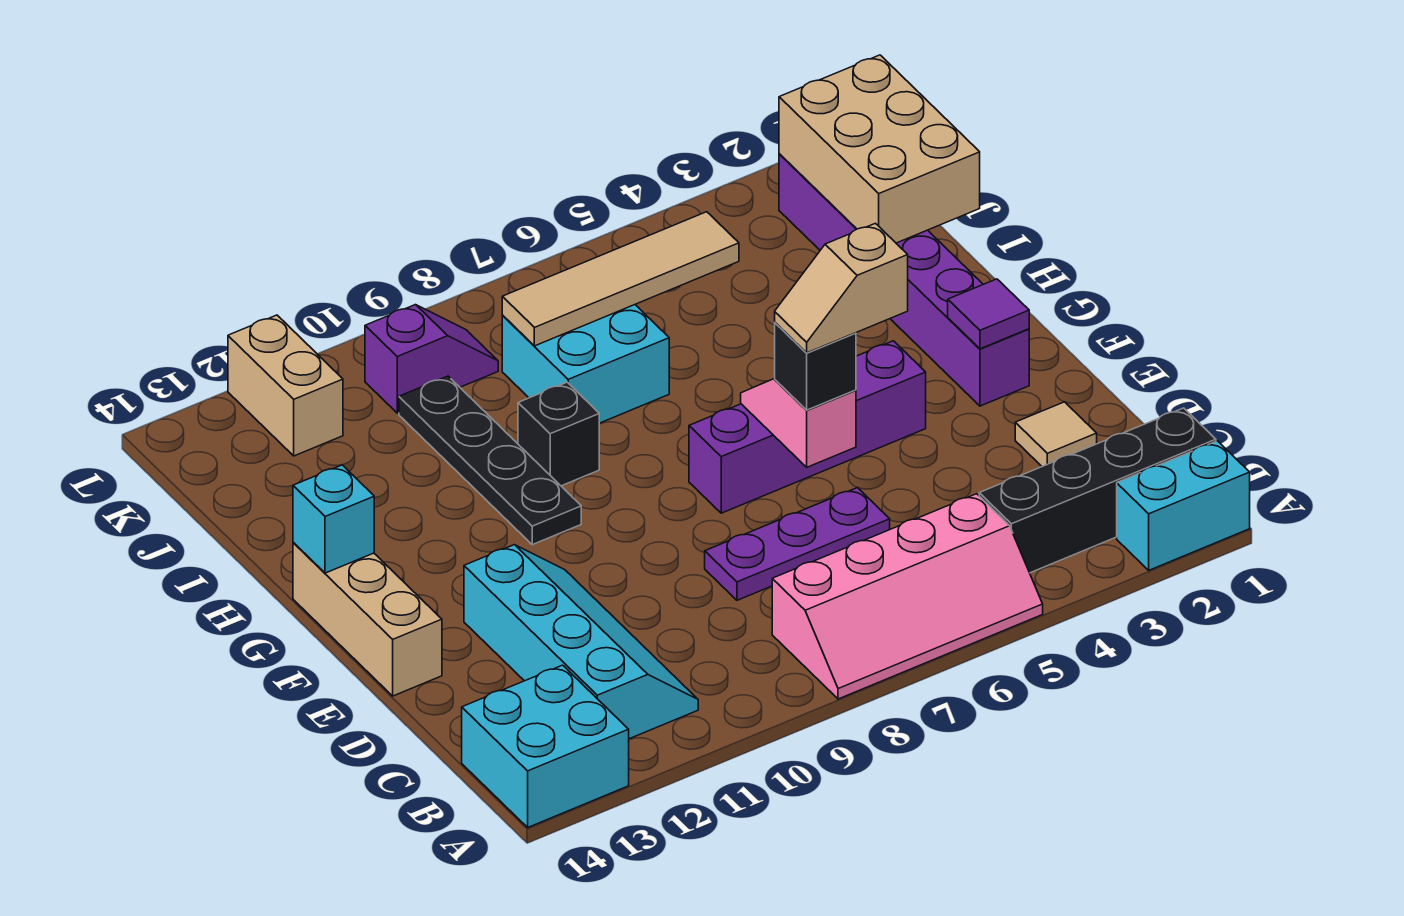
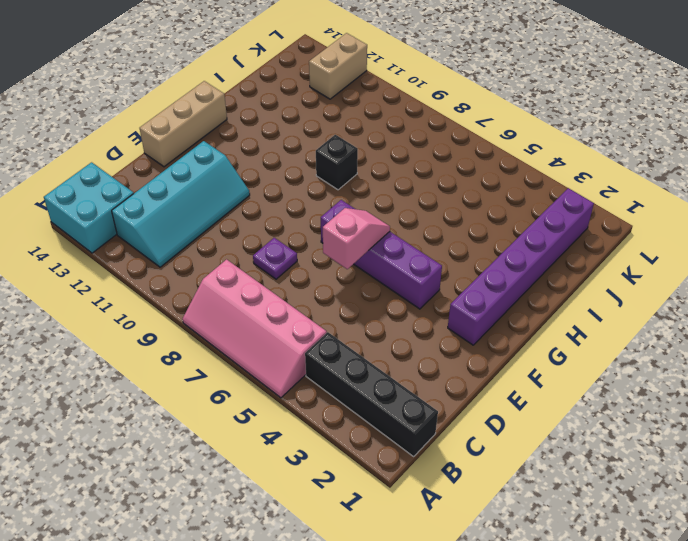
purple plate D8 level 1 -> purple plate D6:D8 level 1
none -> cyan brick A1:A2 level 1
none -> tan tile D2 level 1
none -> black plate G10:J10 level 1

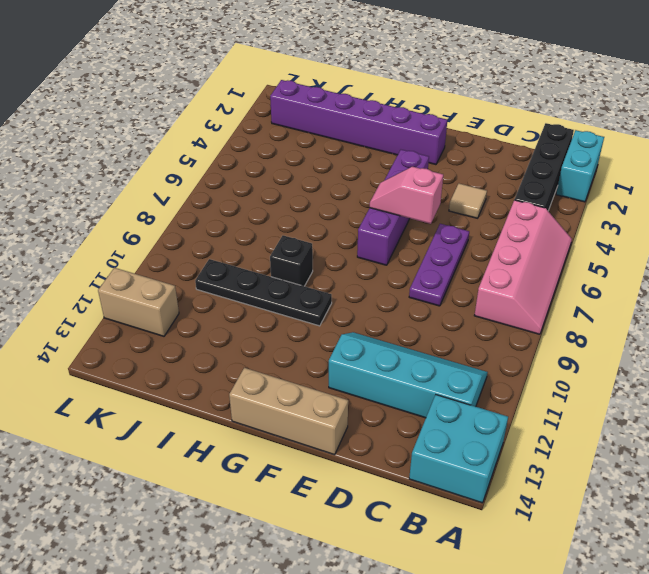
tan tile D4 level 1 -> tan tile D2 level 1
none -> cyan brick I7:J8 level 1
none -> purple slope K9:K10 level 1 top 10
none -> purple tile F2 level 2

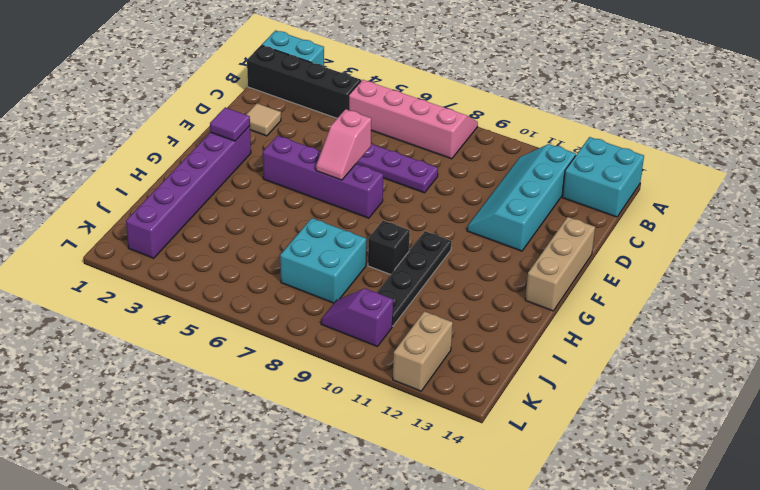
none -> cyan brick G14 level 2
none -> tan brick I1:K2 level 2
none -> tan tile J5:J8 level 2

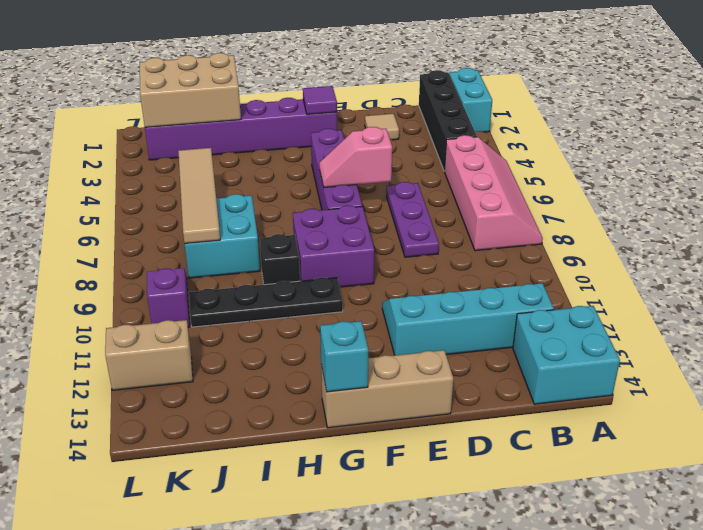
purple brick F8:G9 level 1 -> none
none -> black brick E6 level 3
none -> tan slope E5:E6 level 4 top 5

